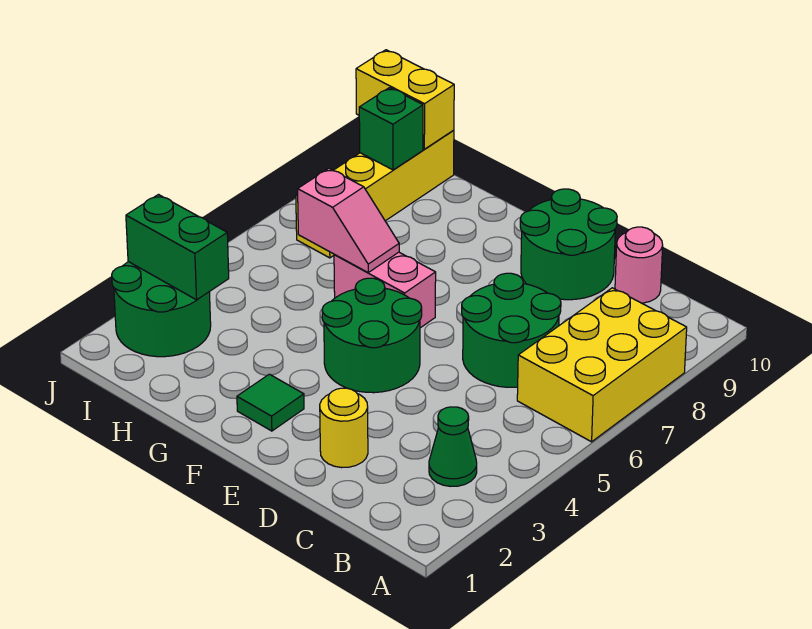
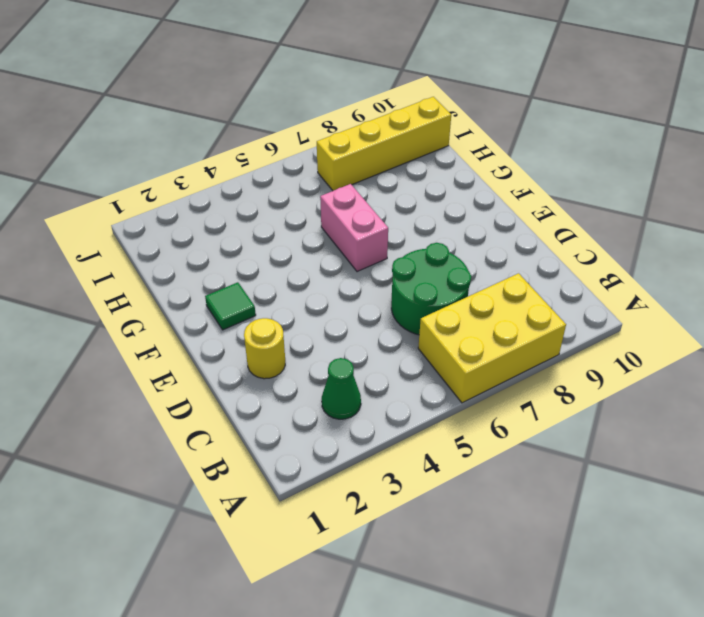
none -> pink round brick C10 level 1
none -> green round brick D9:E10 level 1
none -> green round brick E4:F5 level 1

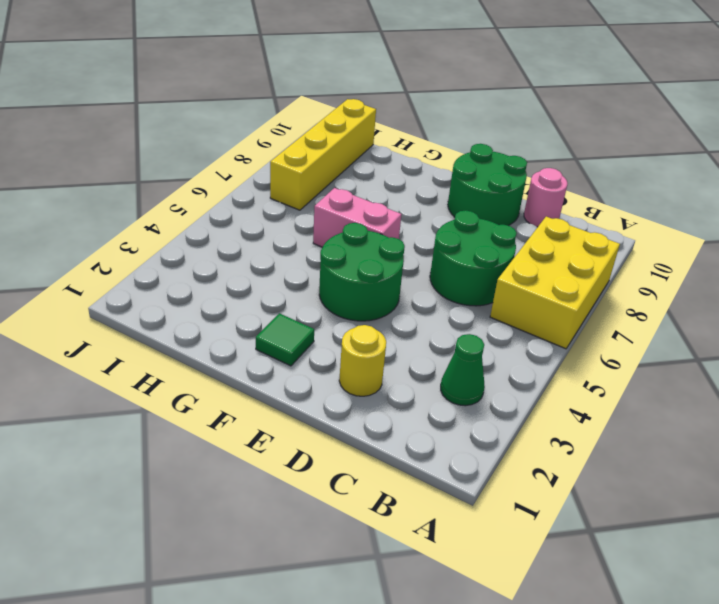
none -> green round brick I2:J3 level 1
none -> pink slope G6:H6 level 2 top H
none -> green brick I3:J3 level 2

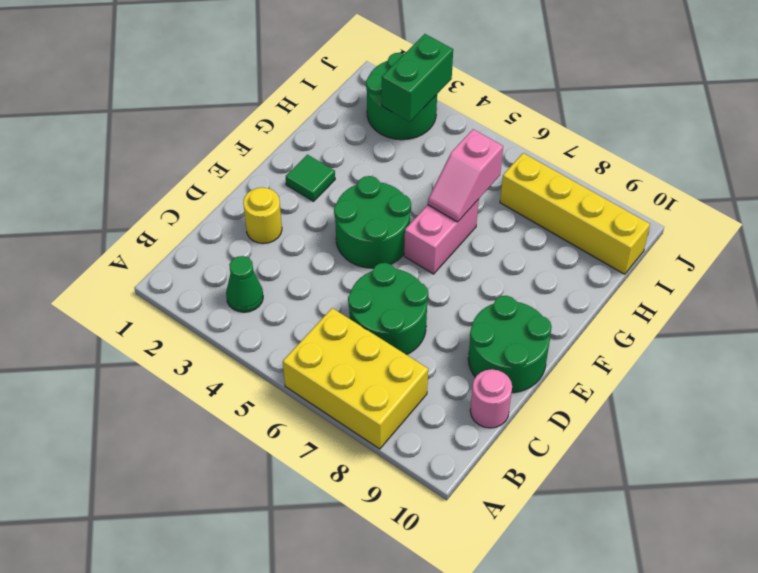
none -> green brick I9 level 2
none -> yellow brick I10:J10 level 2

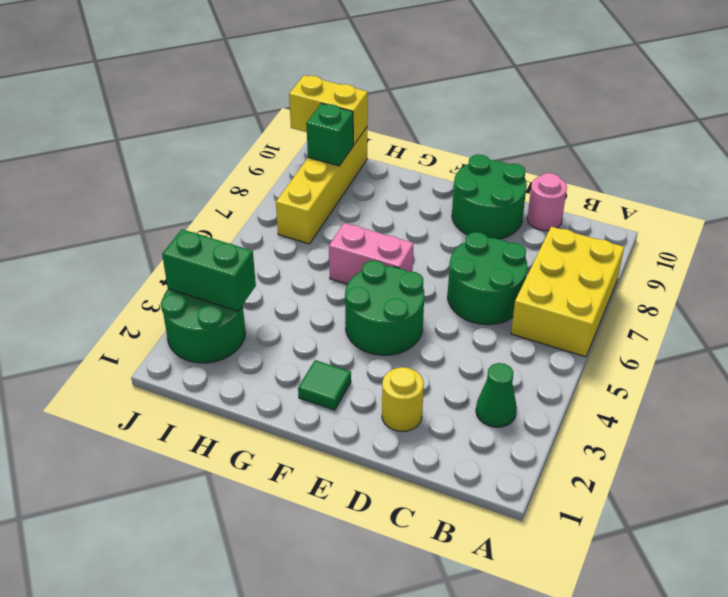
none -> pink slope G6:H6 level 2 top H

